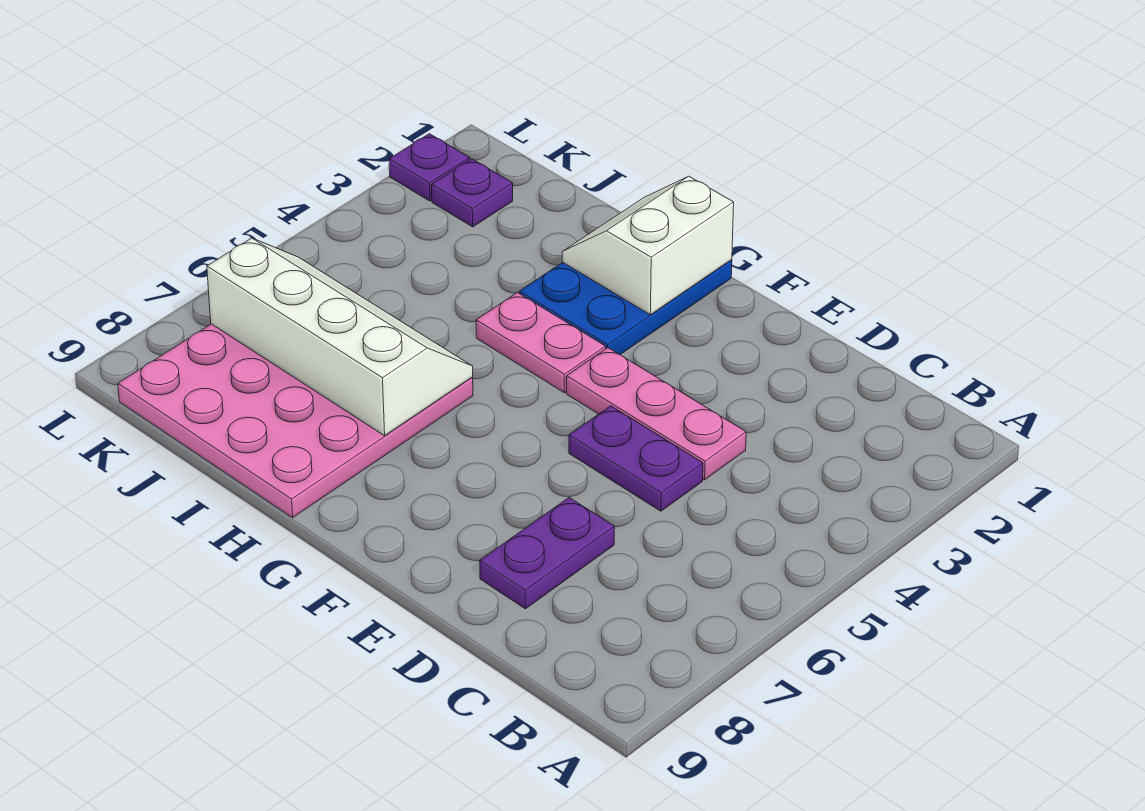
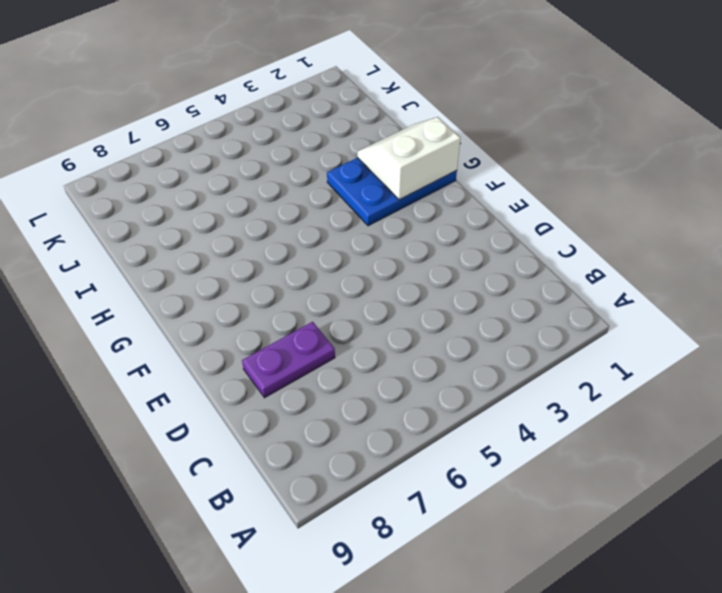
none -> pink plate D4:F4 level 1
none -> purple plate D5:E5 level 1

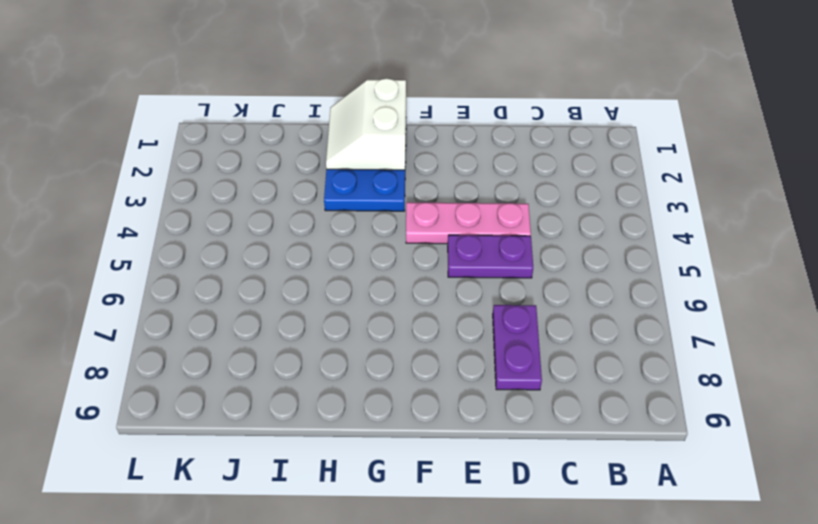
none -> pink plate G4:H4 level 1
none -> pink plate H6:K9 level 1

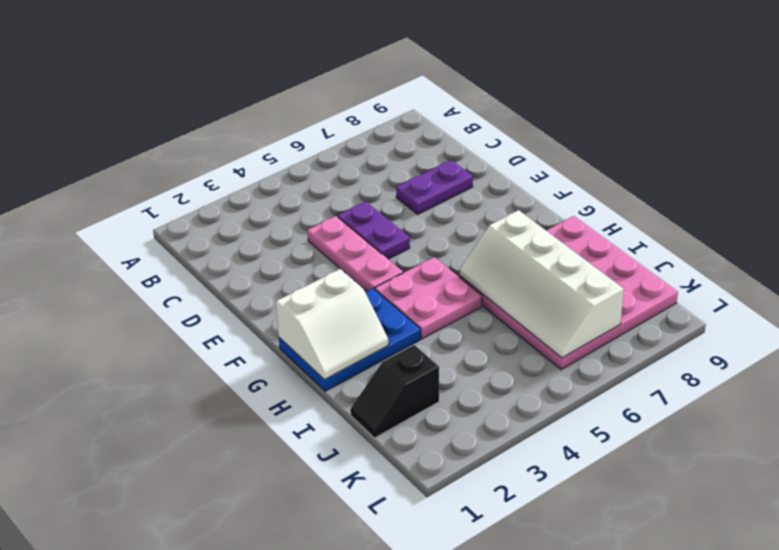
pink plate G4:H5 level 1 -> pink plate G4:H4 level 1
black slope J1:J2 level 1 top 2 -> none
none -> purple plate K2 level 1
none -> purple plate L2 level 1

